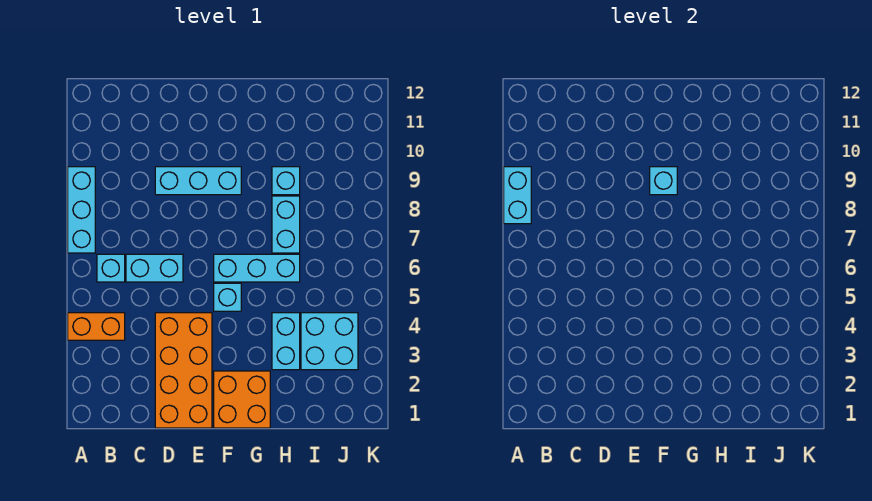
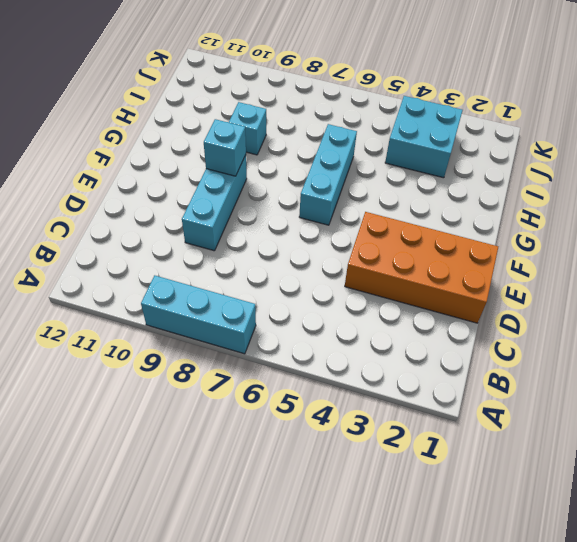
none -> orange brick A4:B4 level 1
none -> cyan brick B6 level 1
none -> cyan brick C6:D6 level 1

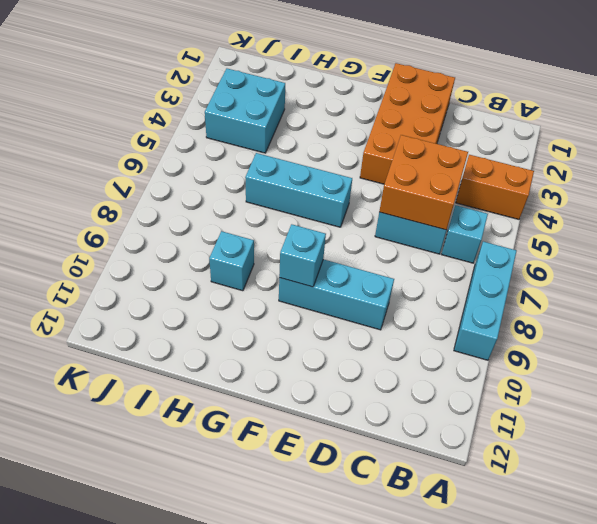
orange brick C5:D6 level 2 -> orange brick F1:G2 level 1
none -> cyan brick F5 level 1
none -> cyan brick H3:H4 level 1
none -> cyan brick H7:H8 level 1

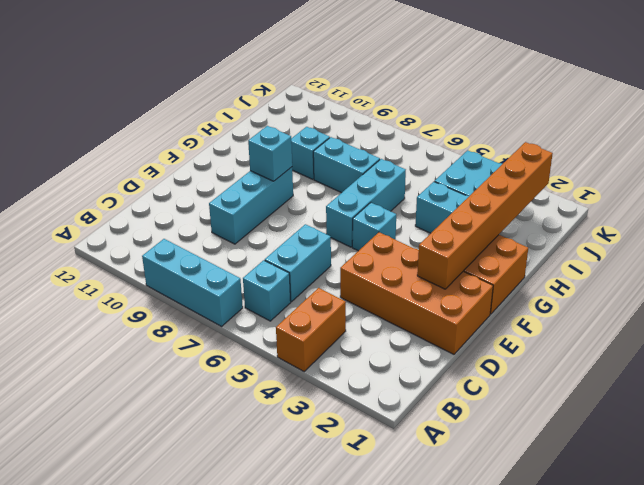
orange brick E2:J2 level 2 -> none
none -> cyan brick A8:A9 level 2

